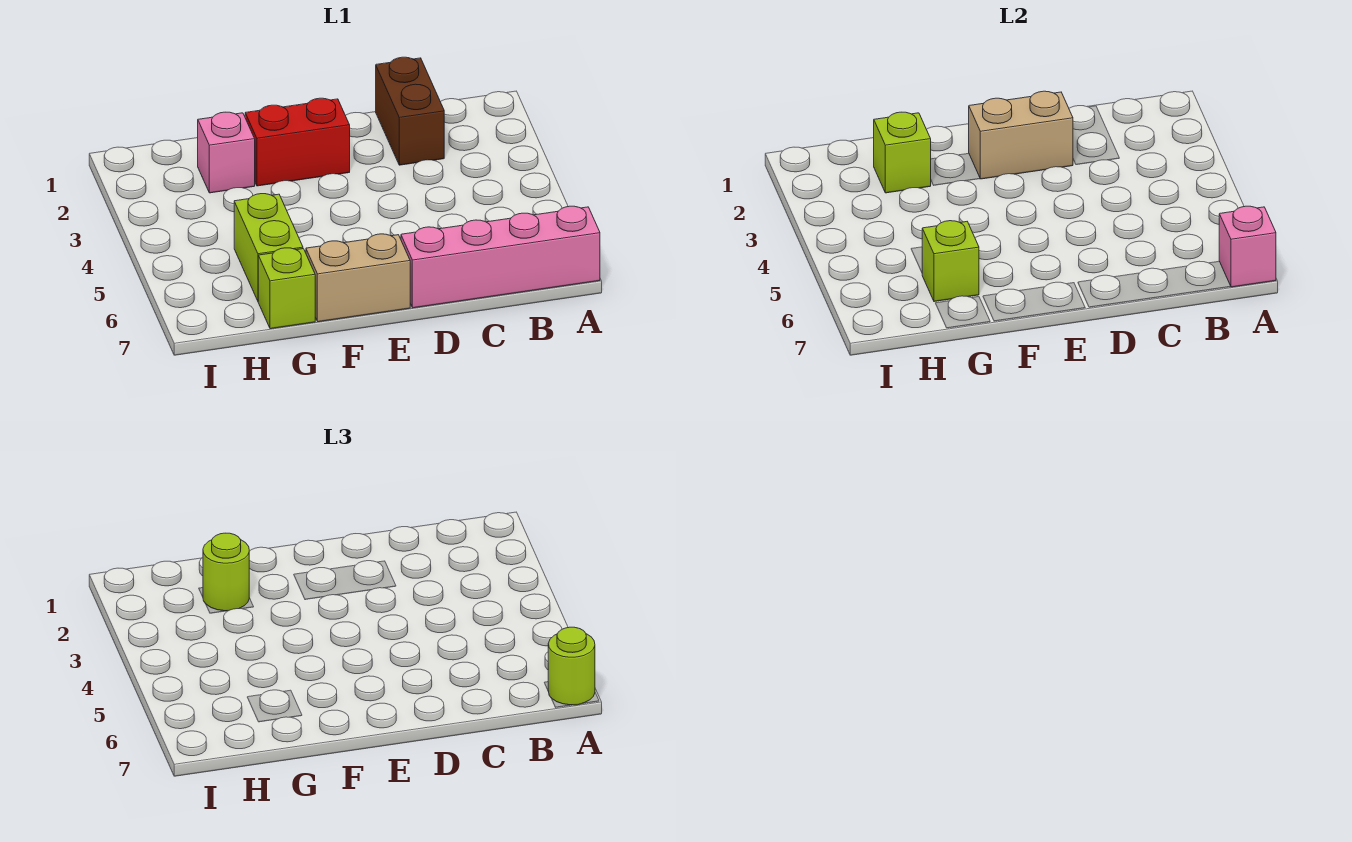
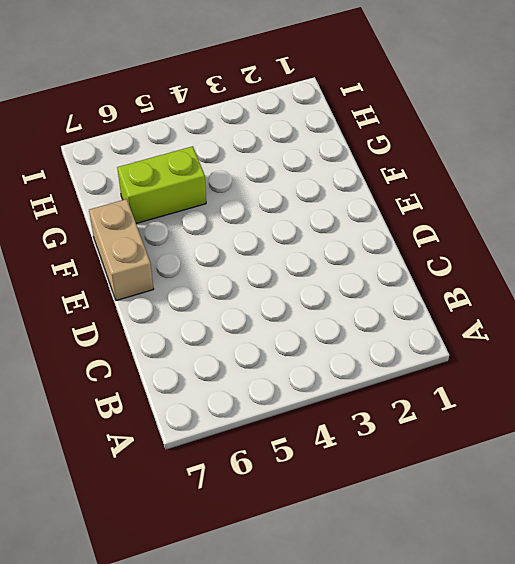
none -> pink brick A7:D7 level 1
none -> brown brick C1:C2 level 1
none -> red brick E2:F2 level 1

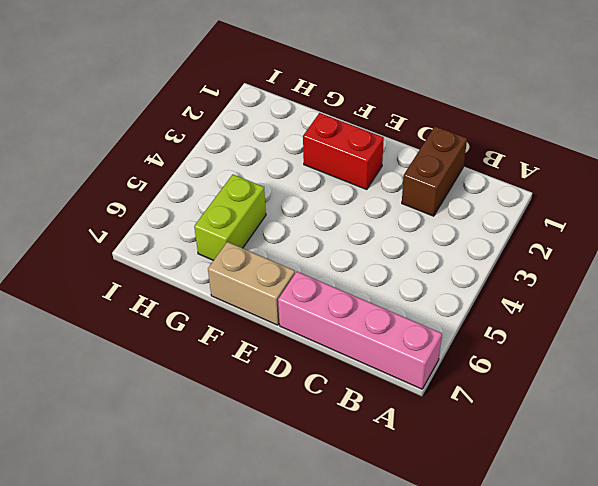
none -> pink brick G2 level 1
none -> lime brick G7 level 1
none -> pink brick A7 level 2

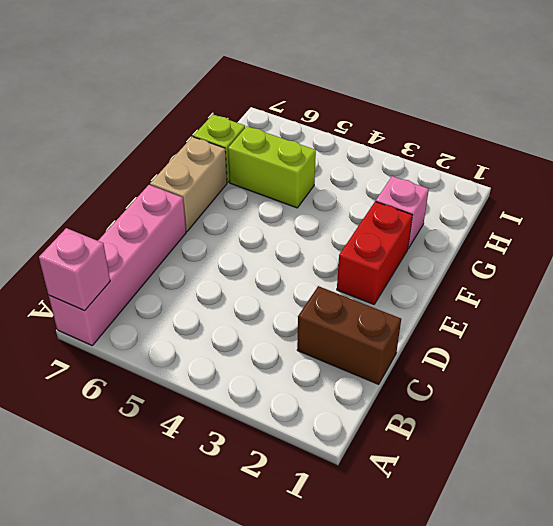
none -> tan brick D2:E2 level 2
none -> lime brick G2 level 2
none -> lime brick G6 level 2

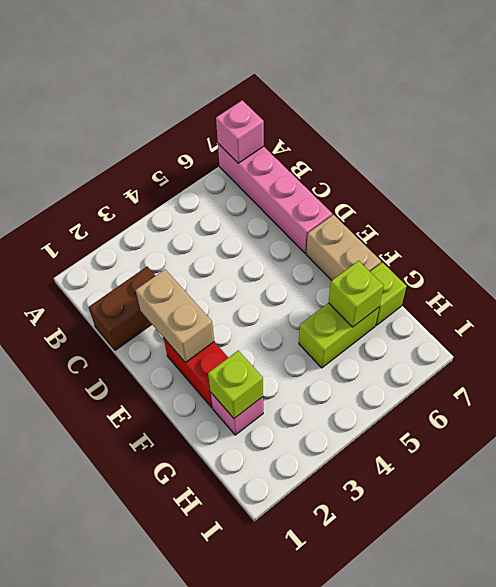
none -> lime round brick A7 level 3
none -> lime round brick G2 level 3

